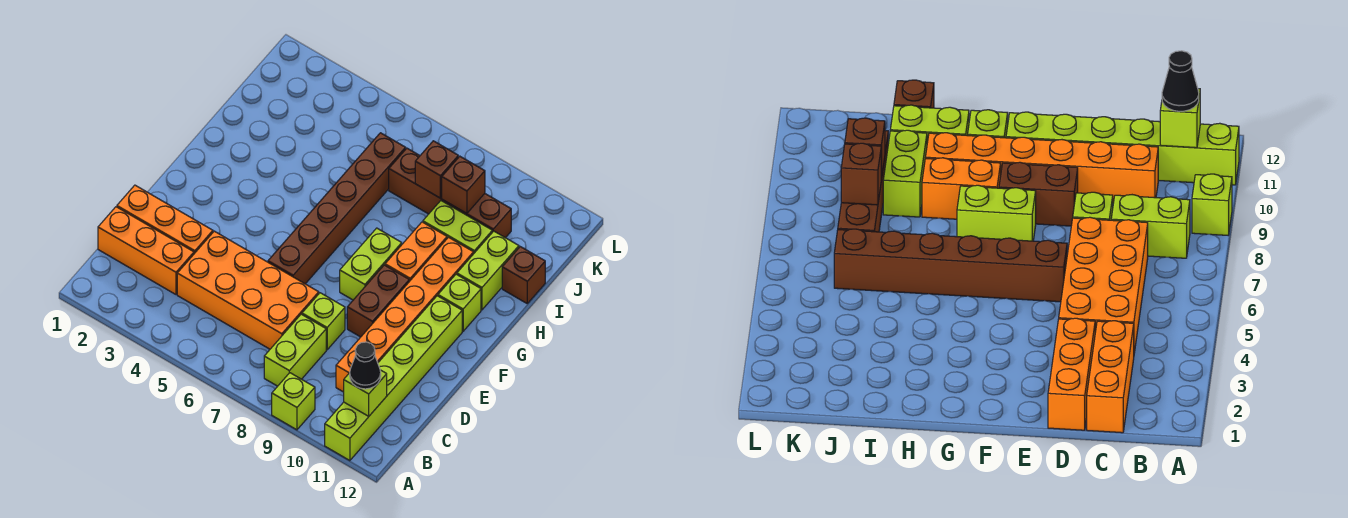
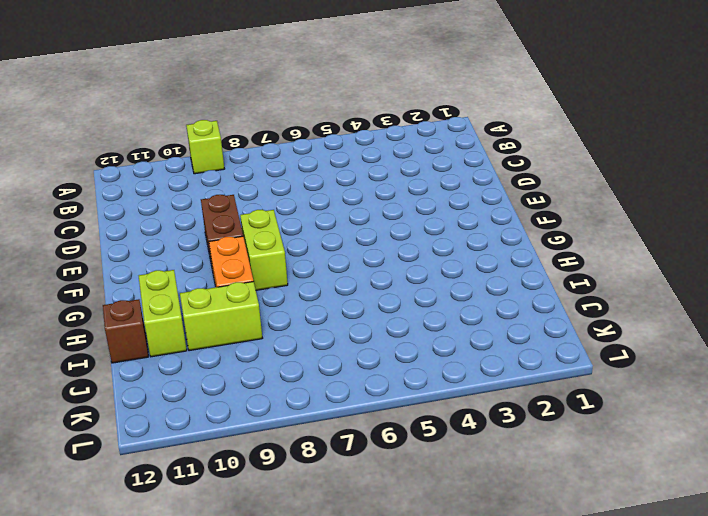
none -> lime brick A11:F11 level 1
none -> lime brick B8:C8 level 1
none -> orange brick C1:C3 level 1

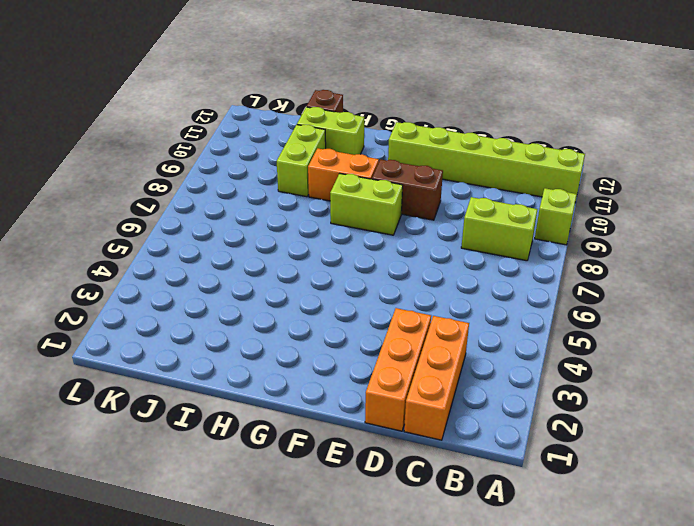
none -> orange brick C4:D7 level 1
none -> orange brick C10:H10 level 1
none -> lime brick D8 level 1

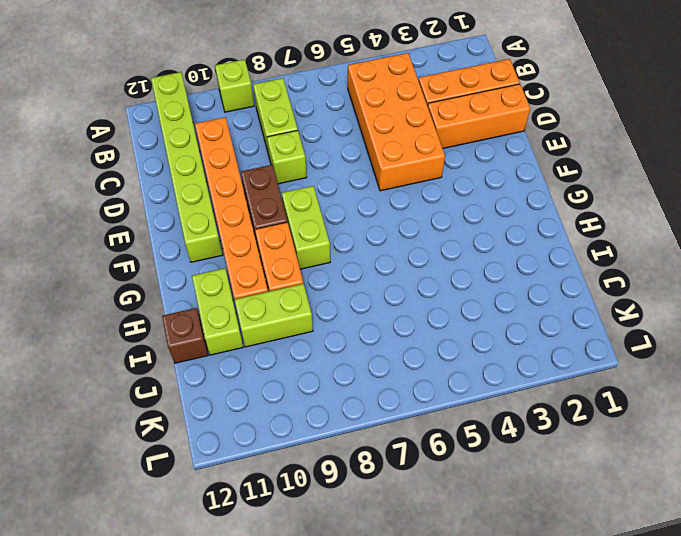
orange brick B4:E5 level 1 -> orange brick C4:D7 level 1
none -> brown brick E6:J6 level 1
none -> lime brick G11 level 1
none -> brown brick J7:J10 level 1

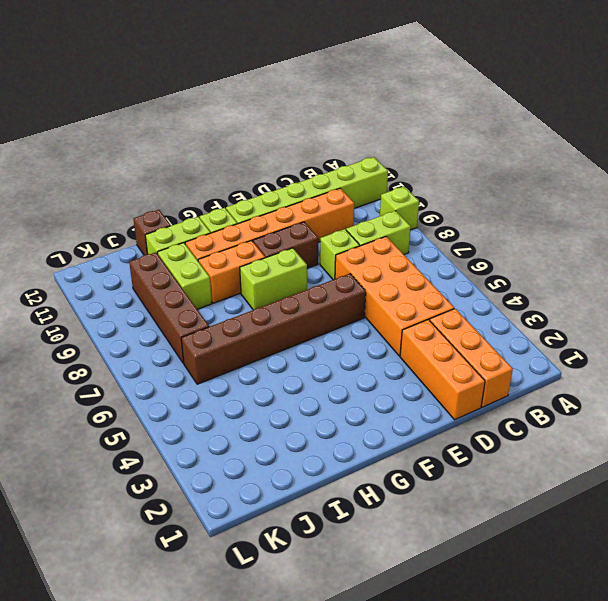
none -> lime brick B11 level 2
none -> brown brick J8 level 2
none -> brown brick J9 level 2

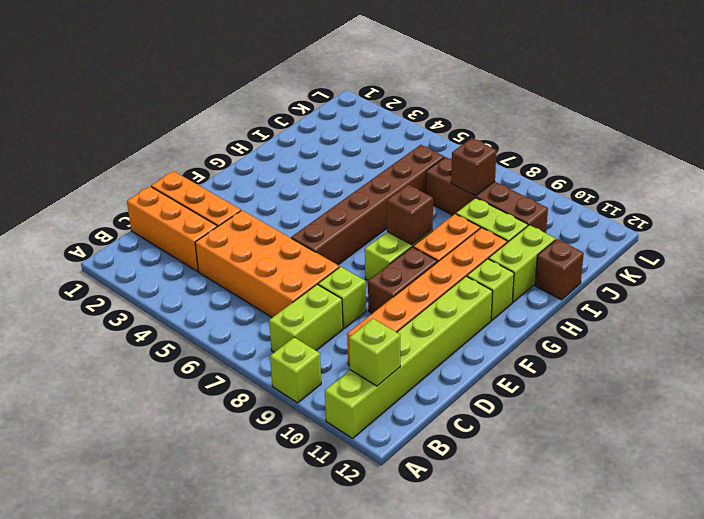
brown brick G8 level 2 -> brown brick J9 level 2
none -> black cone B11 level 3

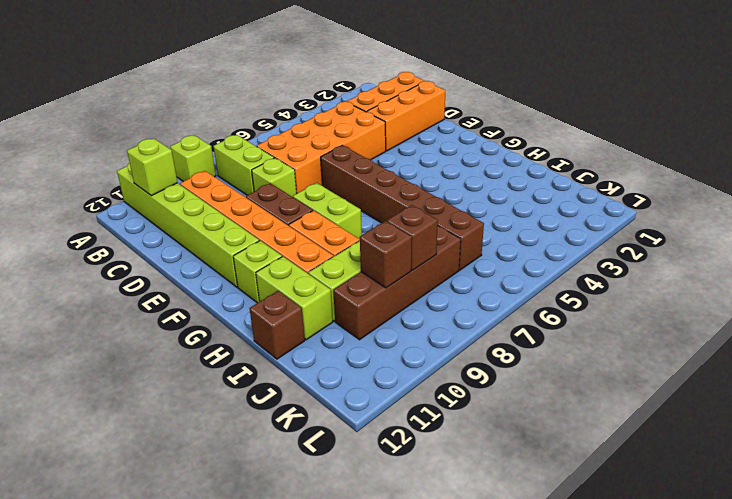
none -> black cone B11 level 3

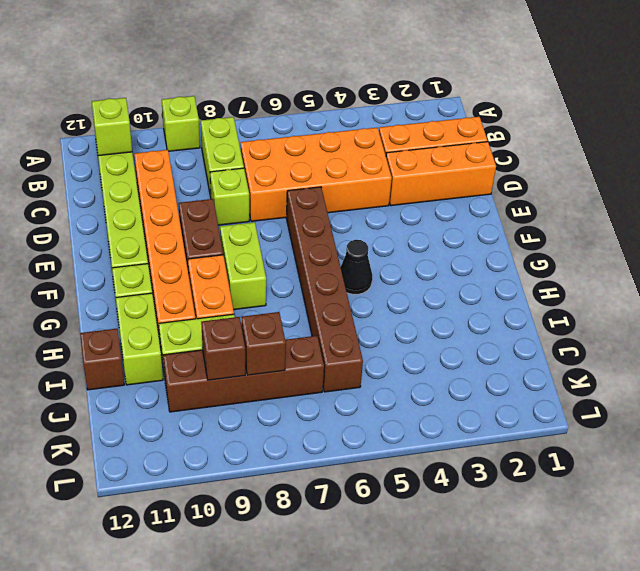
black cone G5 level 1 -> black cone B11 level 3

